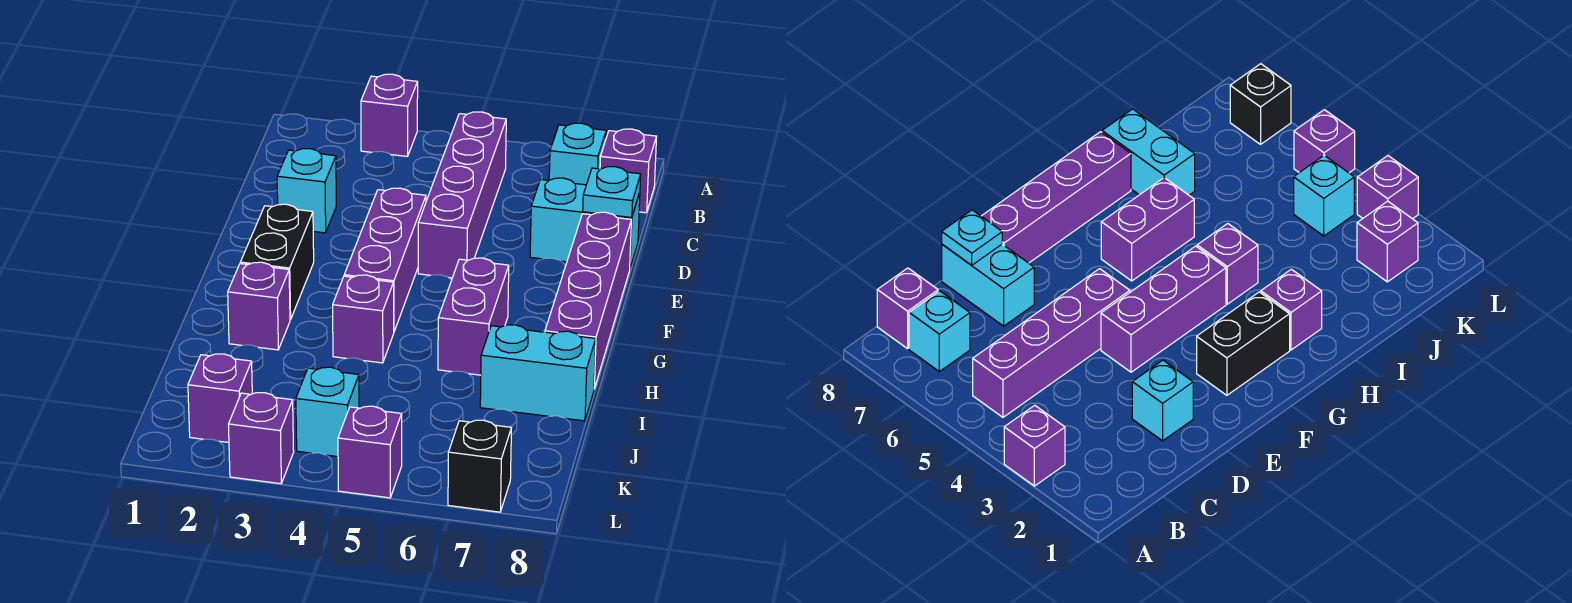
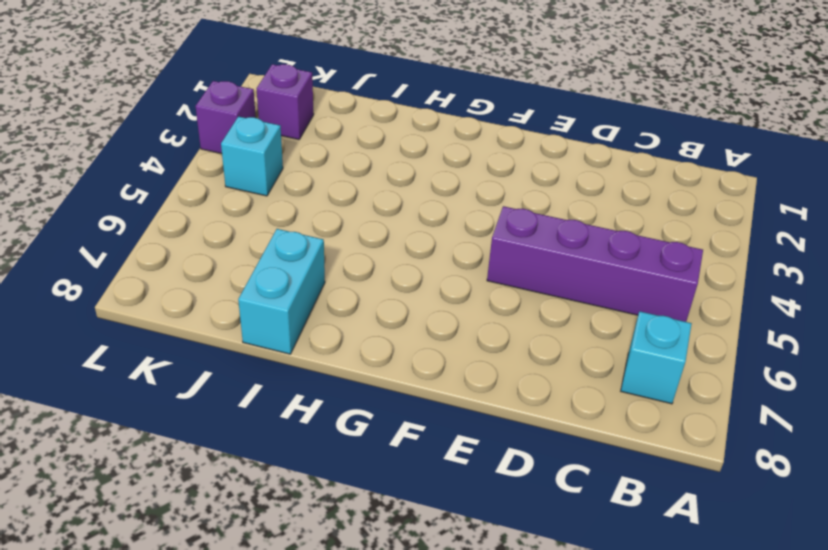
none -> purple brick A3 level 1
none -> purple brick B8 level 1
none -> cyan brick D2 level 1

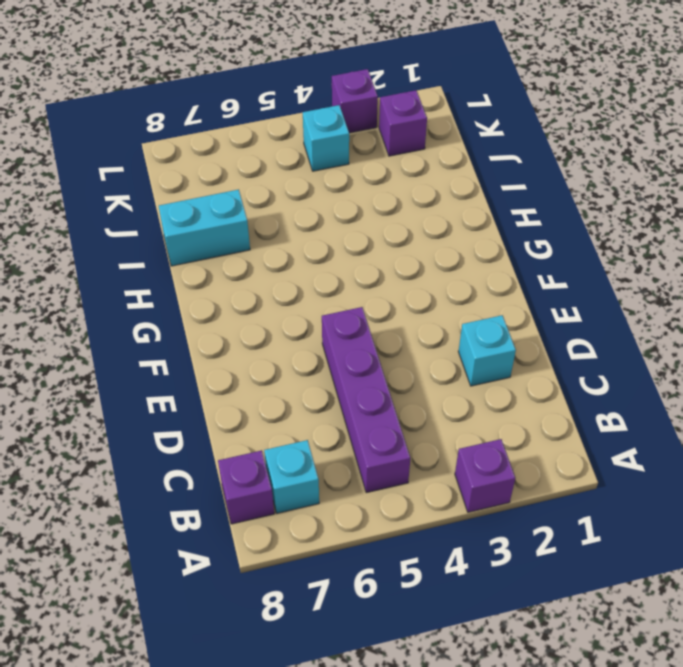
none -> cyan brick D7:D8 level 1
none -> purple brick E4:G4 level 1
none -> purple brick E8:H8 level 1

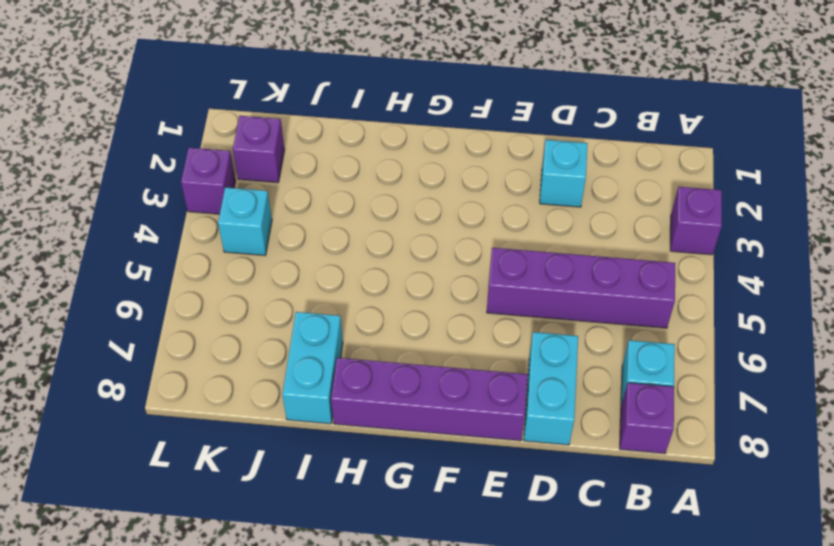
none -> purple brick E4:G4 level 1
none -> black brick F2:G2 level 1
none -> purple brick G6:H6 level 1

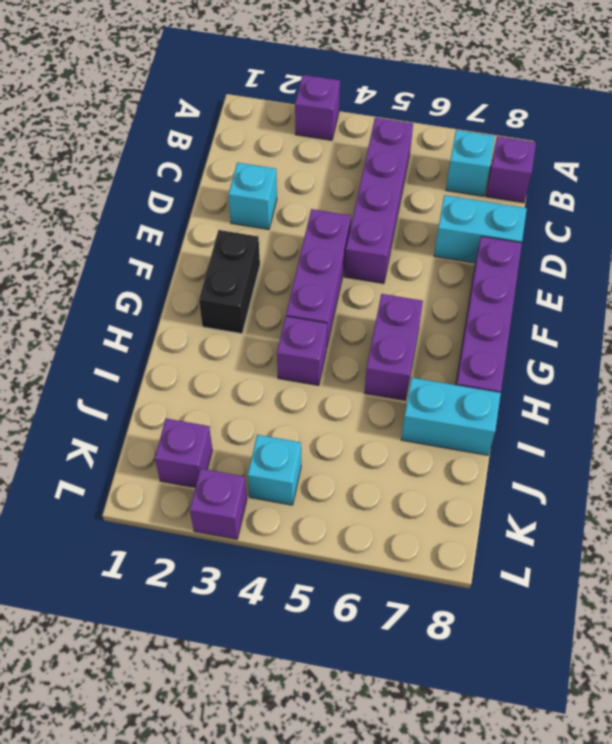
none -> purple brick H2 level 1
none -> purple brick L5 level 1
none -> black brick L7 level 1

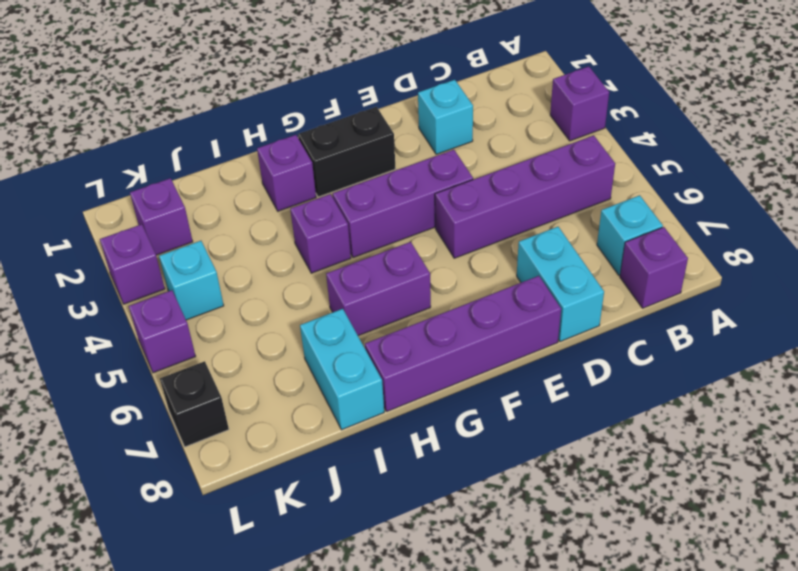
none -> cyan plate D8 level 2

